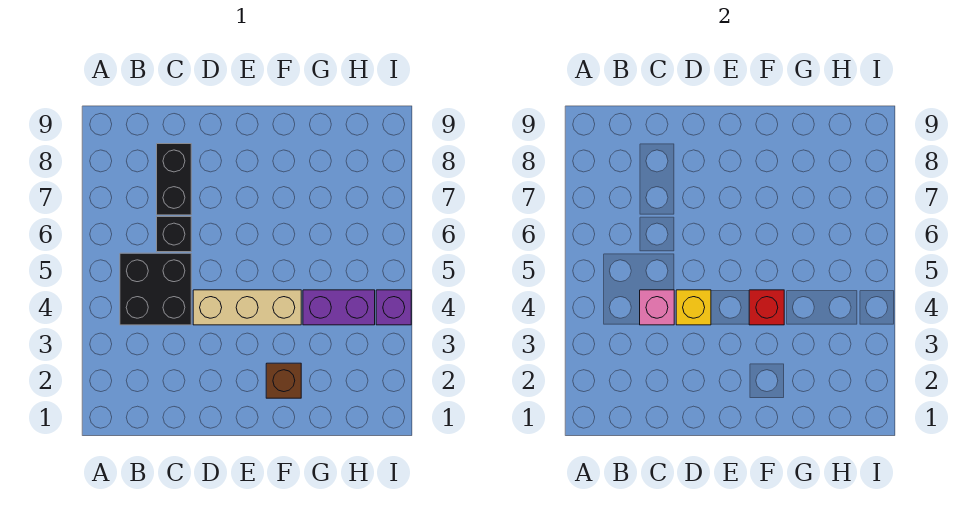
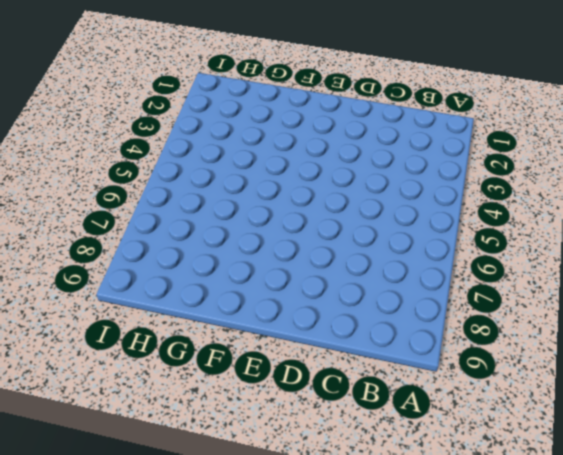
none -> black brick B4:C5 level 1
none -> black brick C6 level 1

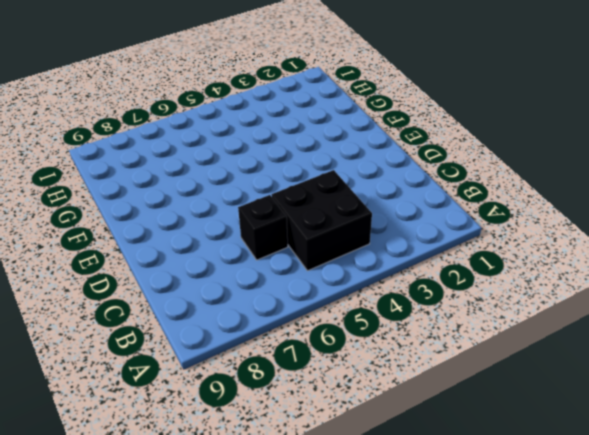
none -> black brick C7:C8 level 1
none -> tan brick D4:F4 level 1

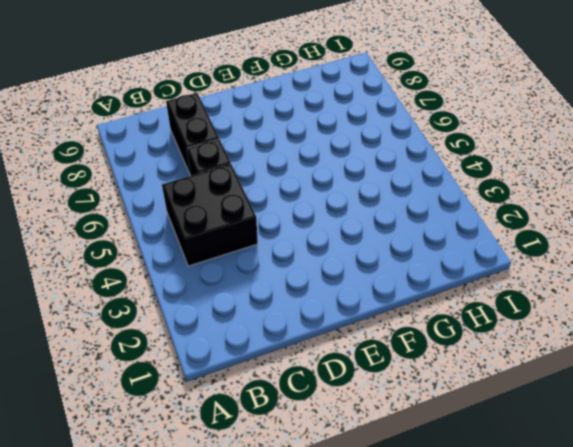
none -> tan brick D4:F4 level 1
none -> brown brick F2 level 1

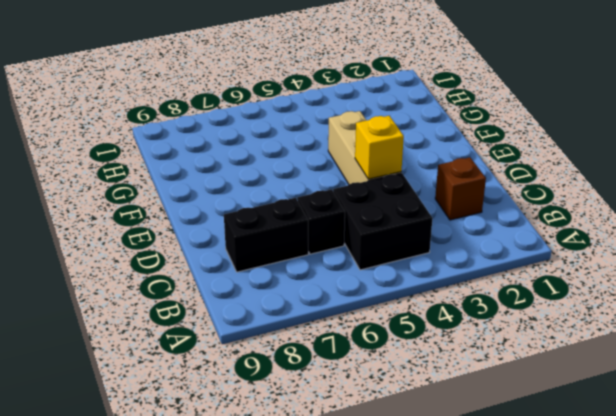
brown brick C2 level 1 -> brown brick F2 level 1
none -> purple brick G4:H4 level 1
none -> purple brick I4 level 1

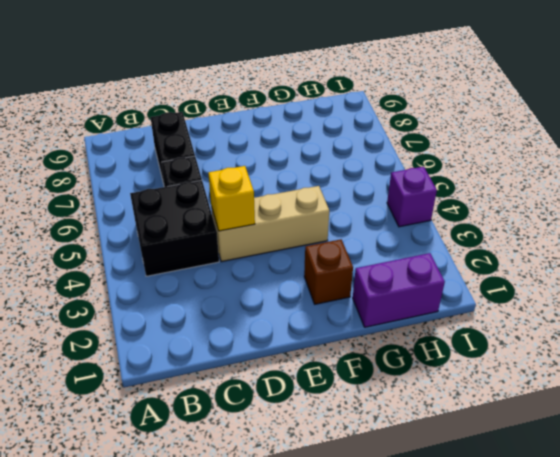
purple brick G1:H1 level 1 -> purple brick G4:H4 level 1
none -> pink brick C4 level 2
none -> red brick F4 level 2

